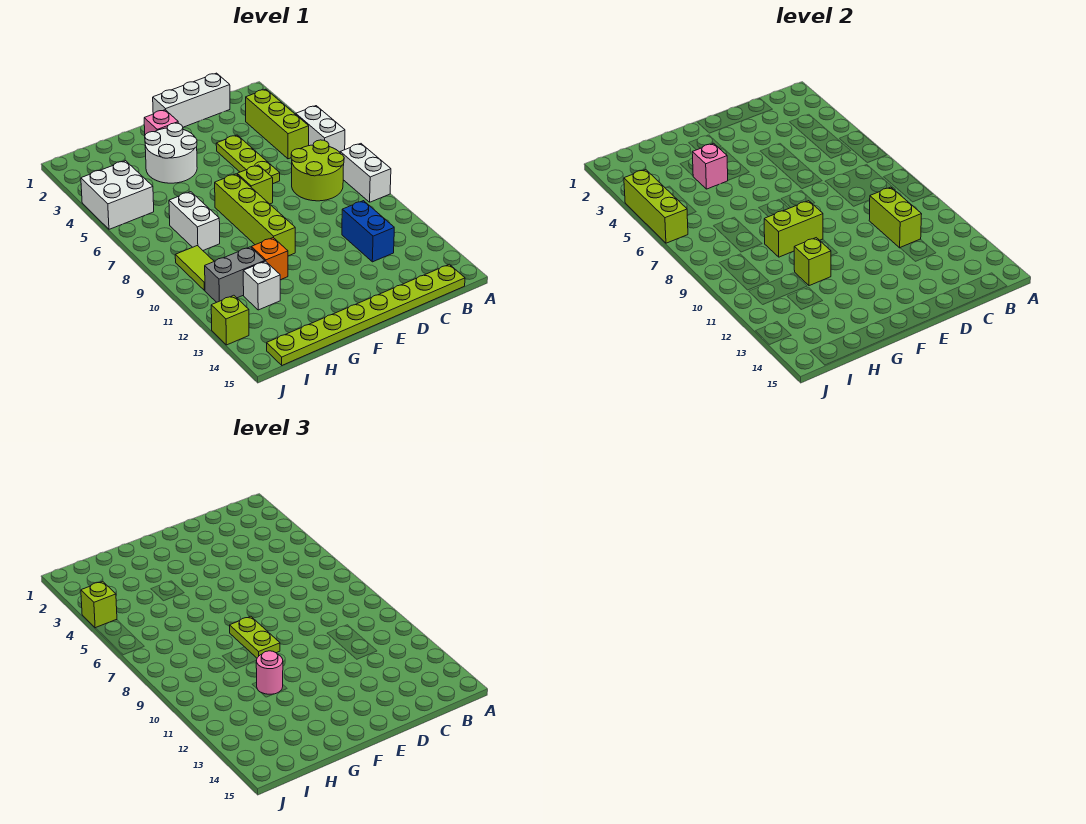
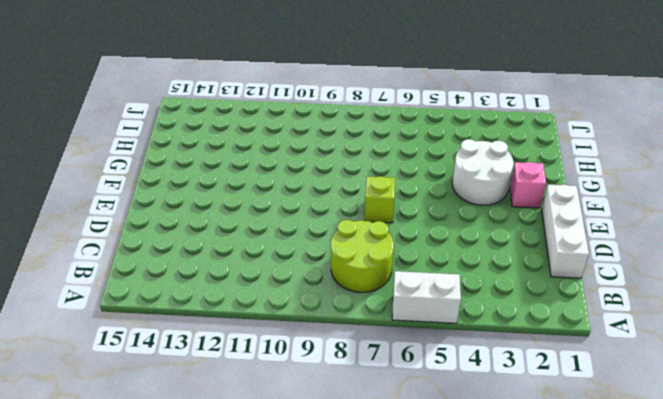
none -> white brick A8:A9 level 1
none -> lime brick B3:B5 level 1
none -> lime plate B15:I15 level 1

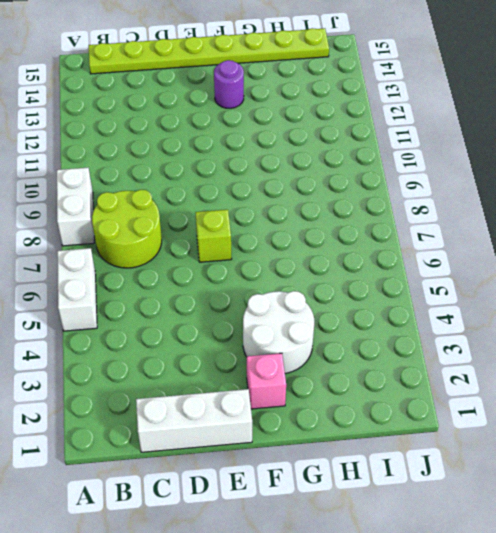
purple round brick F13 level 1 -> none
none -> lime brick B3:B5 level 1
none -> blue brick C11:C12 level 1
none -> lime plate D4:D6 level 1

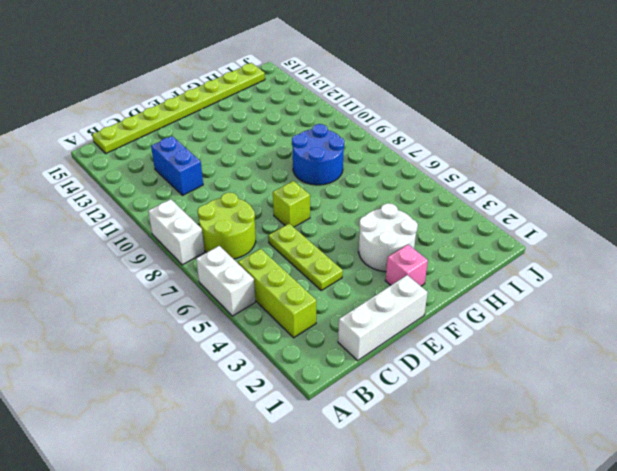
blue round brick G8:H9 level 1 -> white brick H7:H8 level 1
none -> lime brick F7:F10 level 1
none -> orange brick G11 level 1
none -> grey brick H11:I11 level 1

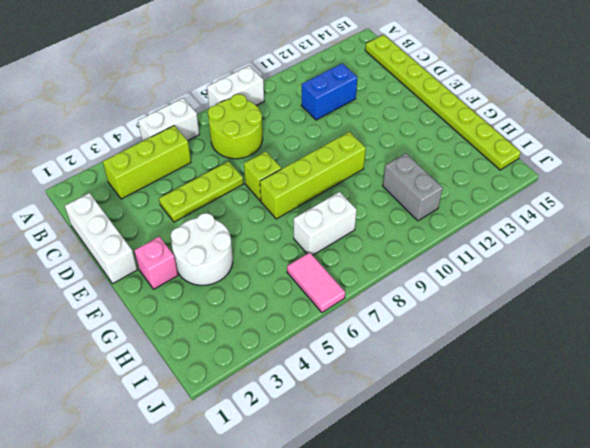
pink tile I6:J6 level 1 -> none
none -> orange brick G11 level 1
none -> white brick H12 level 1
none -> white brick I4:J5 level 1

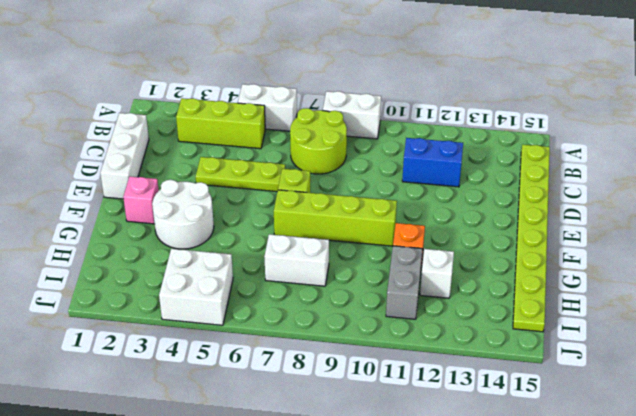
none -> lime tile I9:I10 level 1
none -> lime brick J13 level 1
none -> lime brick C10:C11 level 2

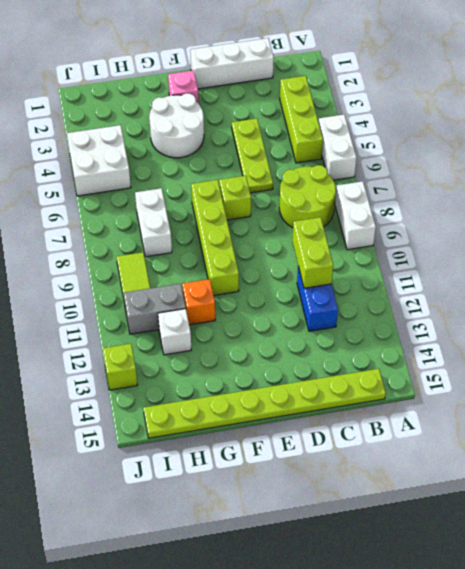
none -> lime brick F9:G9 level 2
none -> pink brick G4 level 2
none -> lime brick G11 level 2

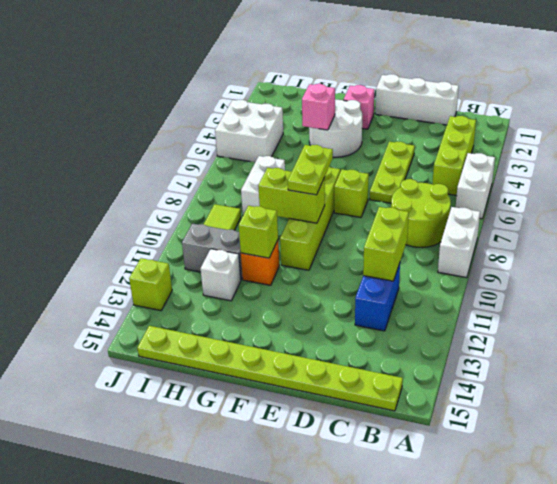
none -> lime brick J4:J6 level 2
none -> pink round brick G11 level 3
none -> lime brick J4 level 3

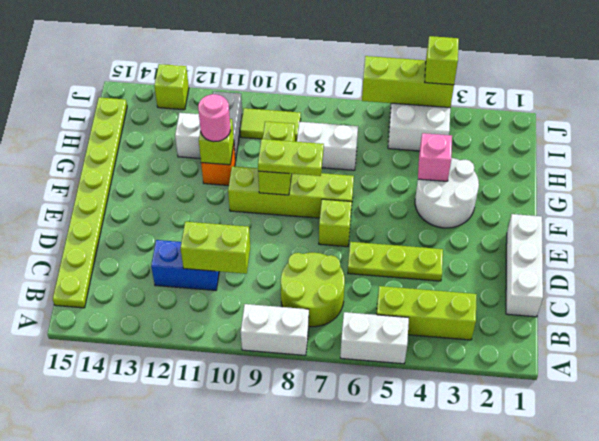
none -> pink brick F2 level 1

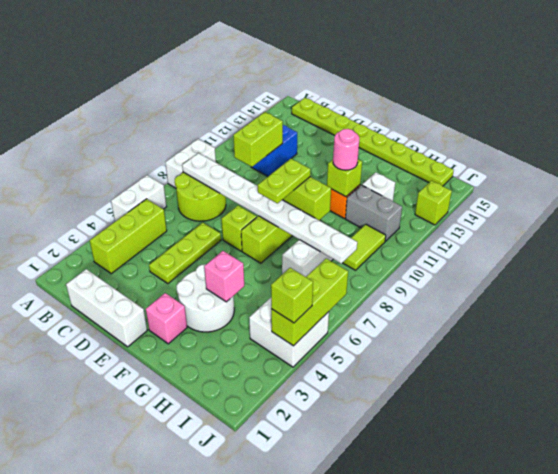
white plate B8:I8 level 2 -> none

